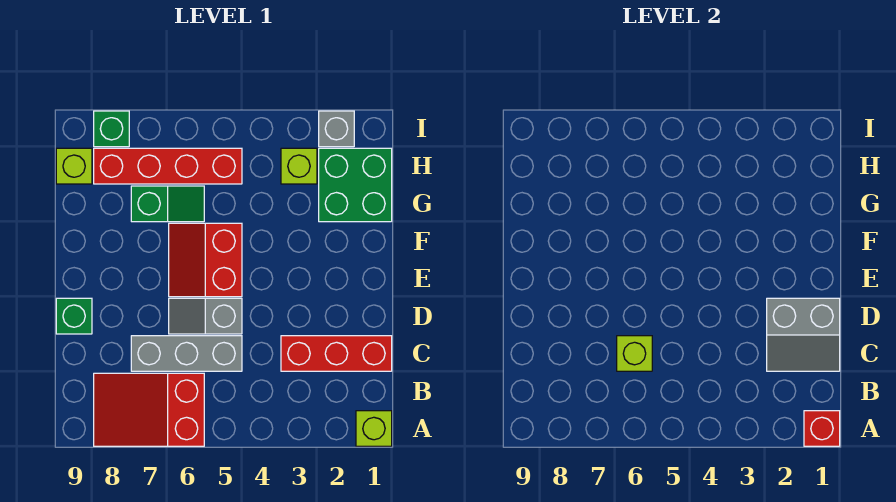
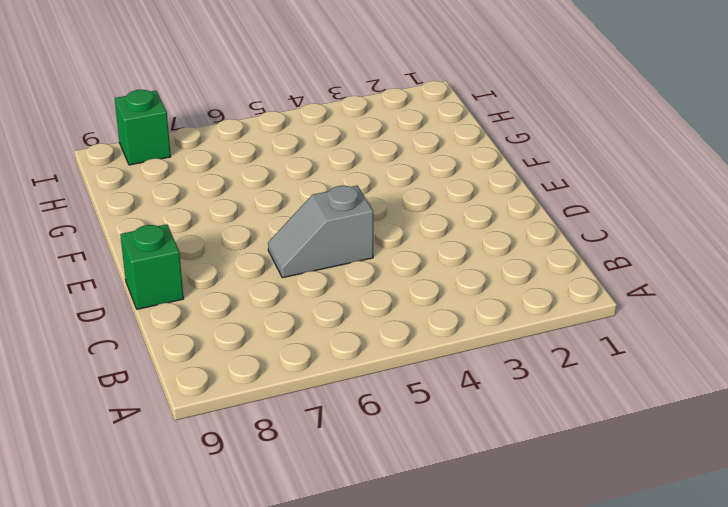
none -> lime brick A1 level 1
none -> red slope A6:B8 level 1 top 6
none -> red brick C1:C3 level 1

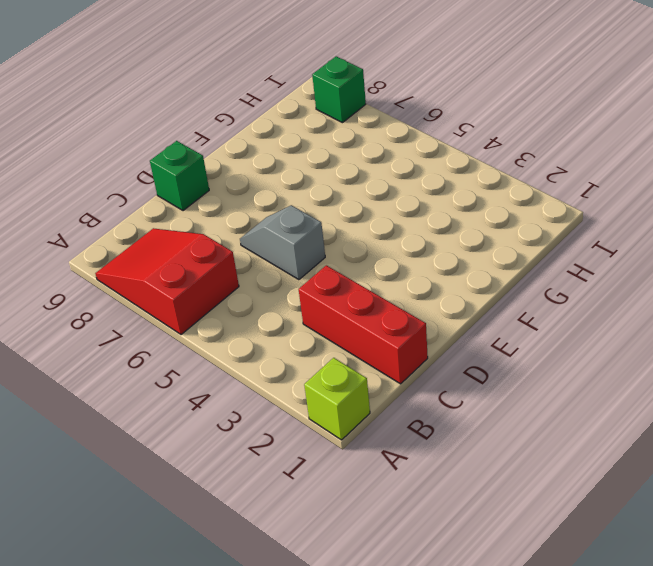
none -> grey brick C5:C7 level 1
none -> red slope E5:F6 level 1 top 5
none -> green brick G1:H2 level 1

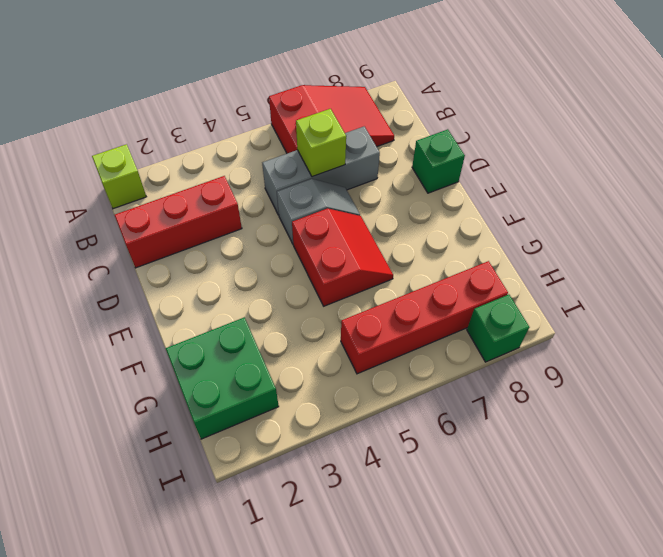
none -> green slope G6:G7 level 1 top 7
none -> lime brick H3 level 1
none -> lime brick H9 level 1

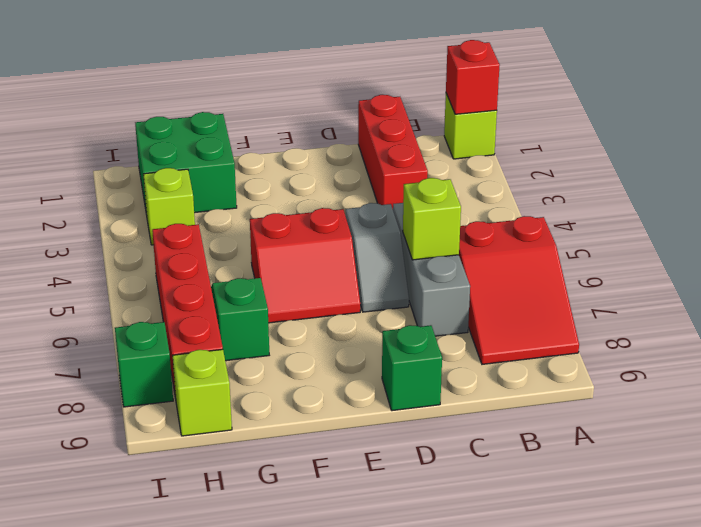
none -> grey brick I2 level 1
none -> grey slope C1:D2 level 2 top D

